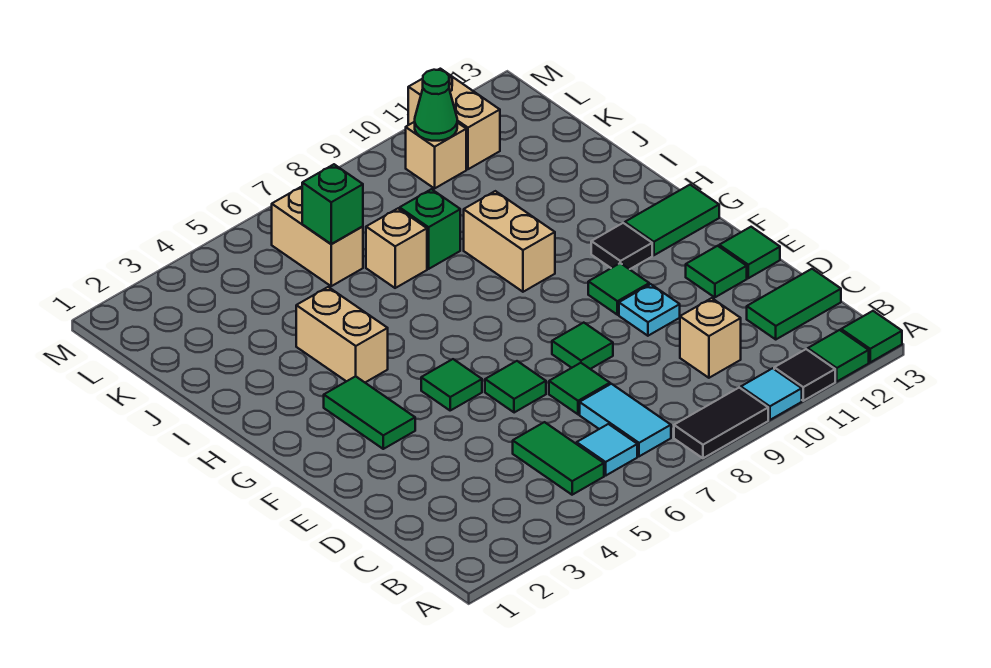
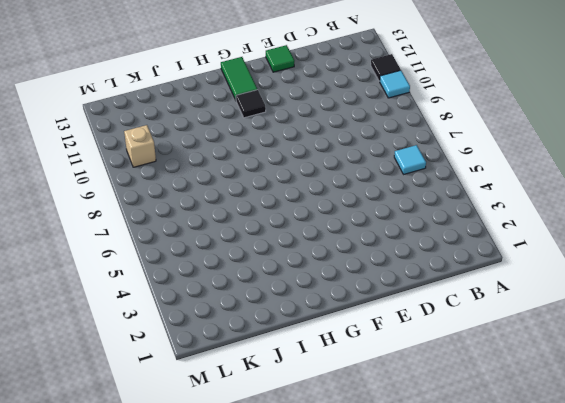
none -> black tile A8:A9 level 1
none -> green tile A12 level 1
none -> green tile A13 level 1
none -> green tile B5:C5 level 1

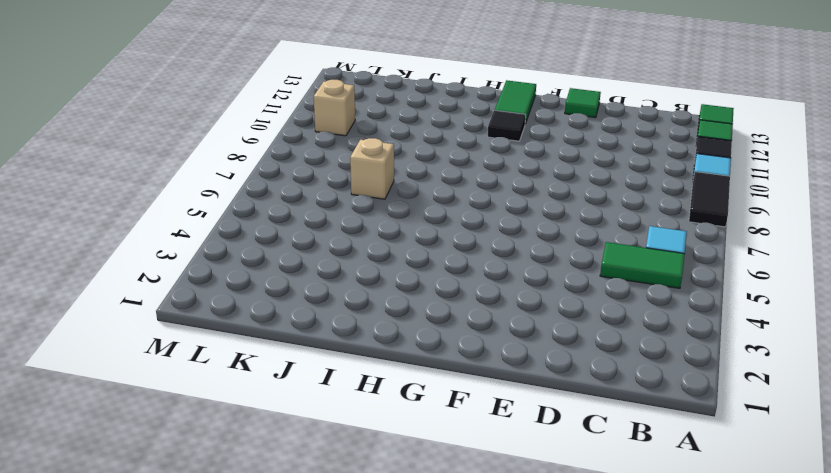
none -> cyan tile B7:C7 level 1
none -> tan brick C10 level 1
none -> green tile C12:C13 level 1
none -> green tile D7 level 1

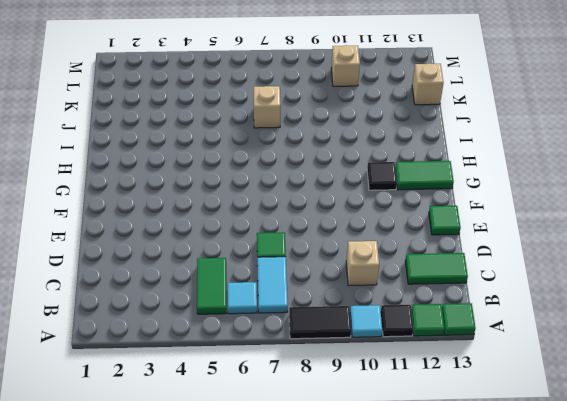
tan brick K13 level 1 -> none
none -> green tile E6 level 1
none -> green tile E8 level 1
none -> cyan plate E10 level 1
none -> green tile E12 level 1

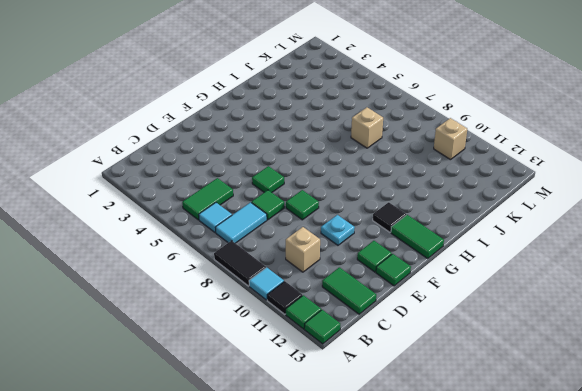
none -> green tile F3:G3 level 1
none -> green tile F5 level 1
none -> green tile F10 level 1
none -> tan brick H4:I4 level 1

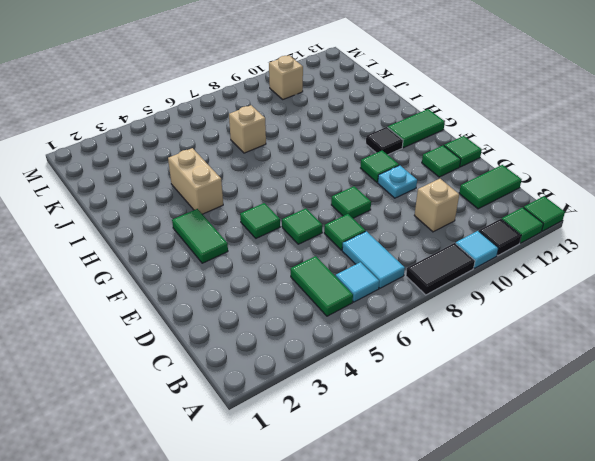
none -> tan brick H9:I9 level 1
none -> green brick J8 level 1
none -> tan brick K6:L6 level 1
none -> tan brick L11:M11 level 1

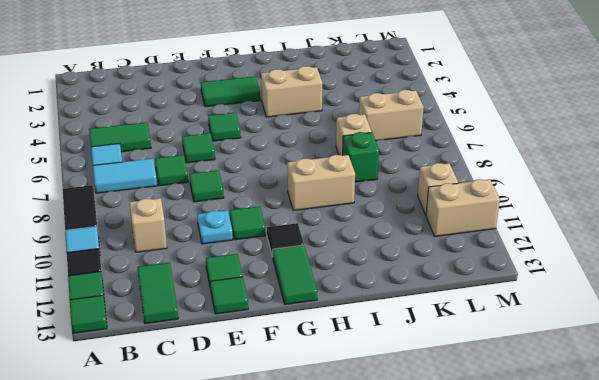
none -> green brick K6 level 2
none -> green cone L10 level 2

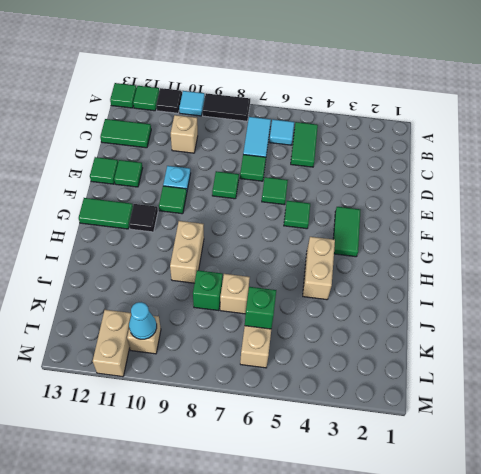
cyan cone L10 level 2 -> green cone L10 level 2

